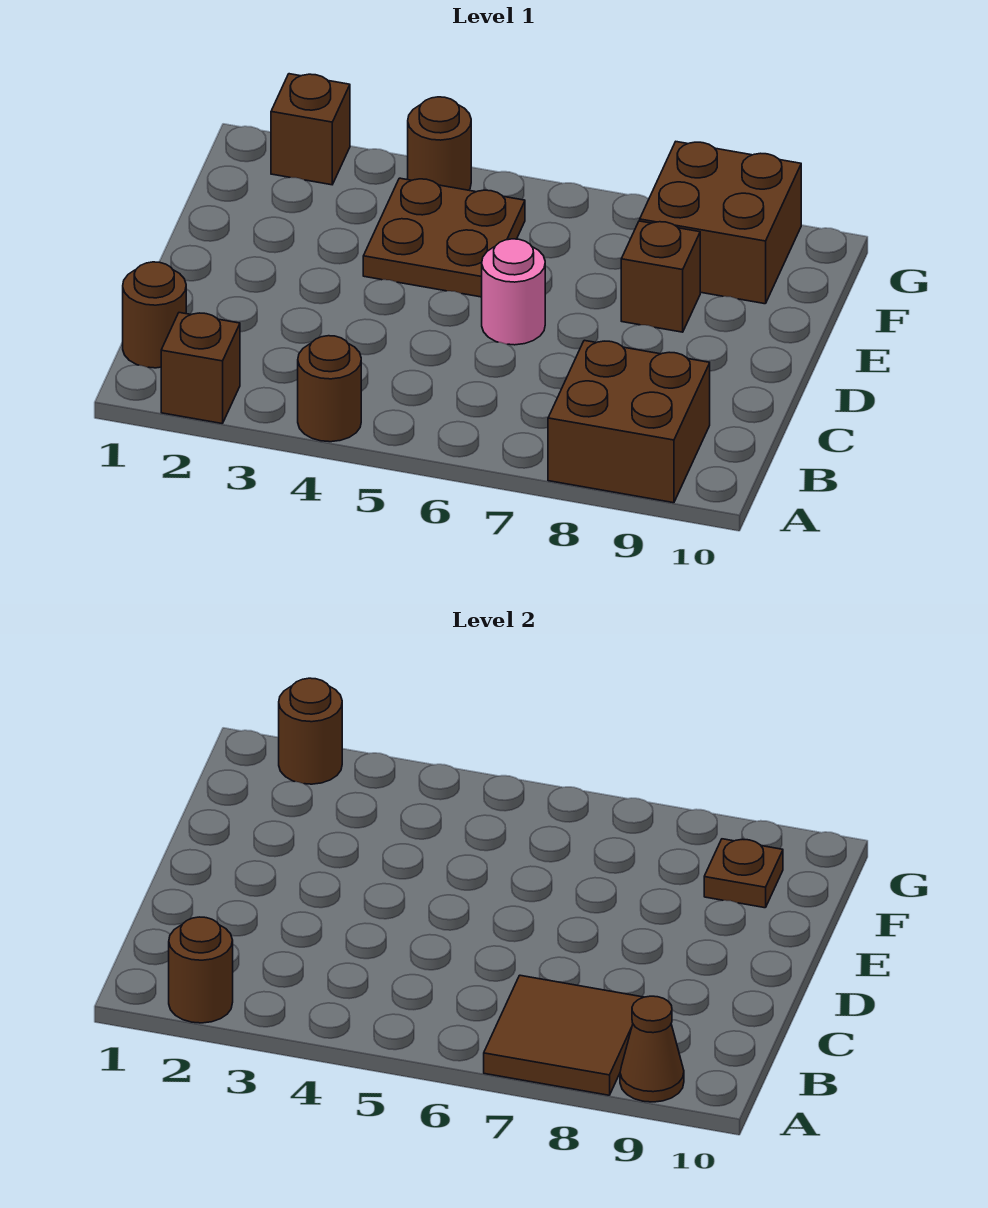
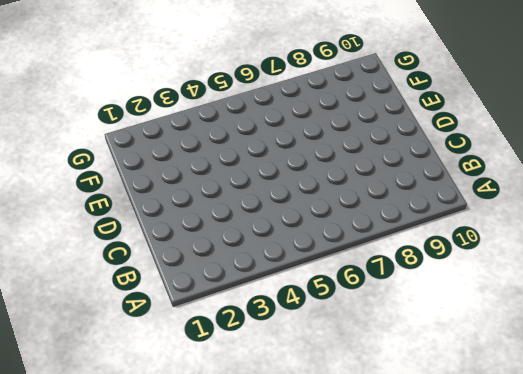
none -> brown brick A2 level 1
none -> brown round brick A4 level 1
none -> brown brick A8:B9 level 1

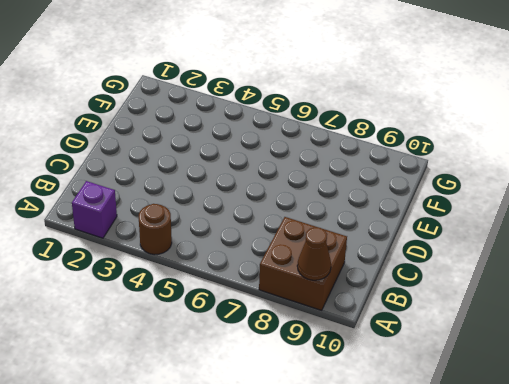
purple brick A2 level 1 -> brown brick A2 level 1
none -> brown round brick B1 level 1
none -> pink round brick D6 level 1
none -> brown plate E4:F5 level 1

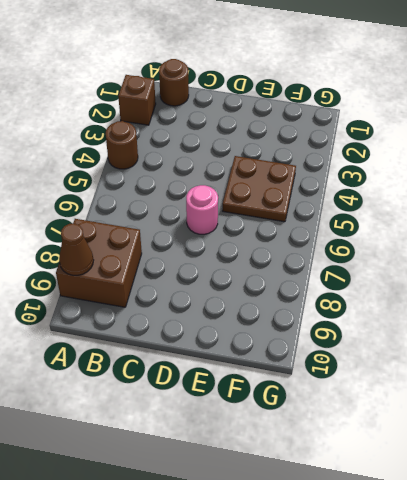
none -> brown brick E8 level 1
none -> brown brick F8:G9 level 1
none -> brown brick G2 level 1

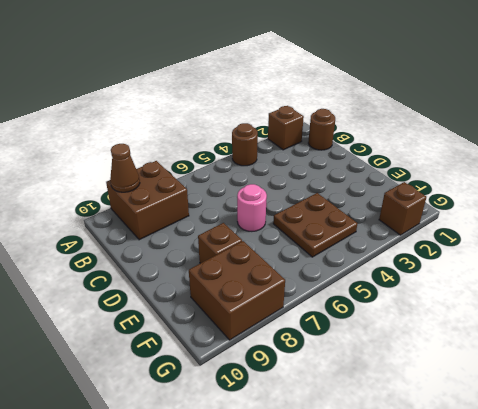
none -> brown round brick G4 level 1
none -> brown round brick A2 level 2
none -> brown tile A7:B8 level 2

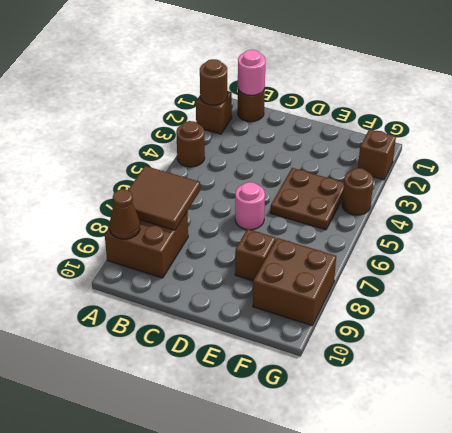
pink round brick B1 level 2 -> none
none -> brown plate F9 level 2
none -> brown round brick G2 level 2

